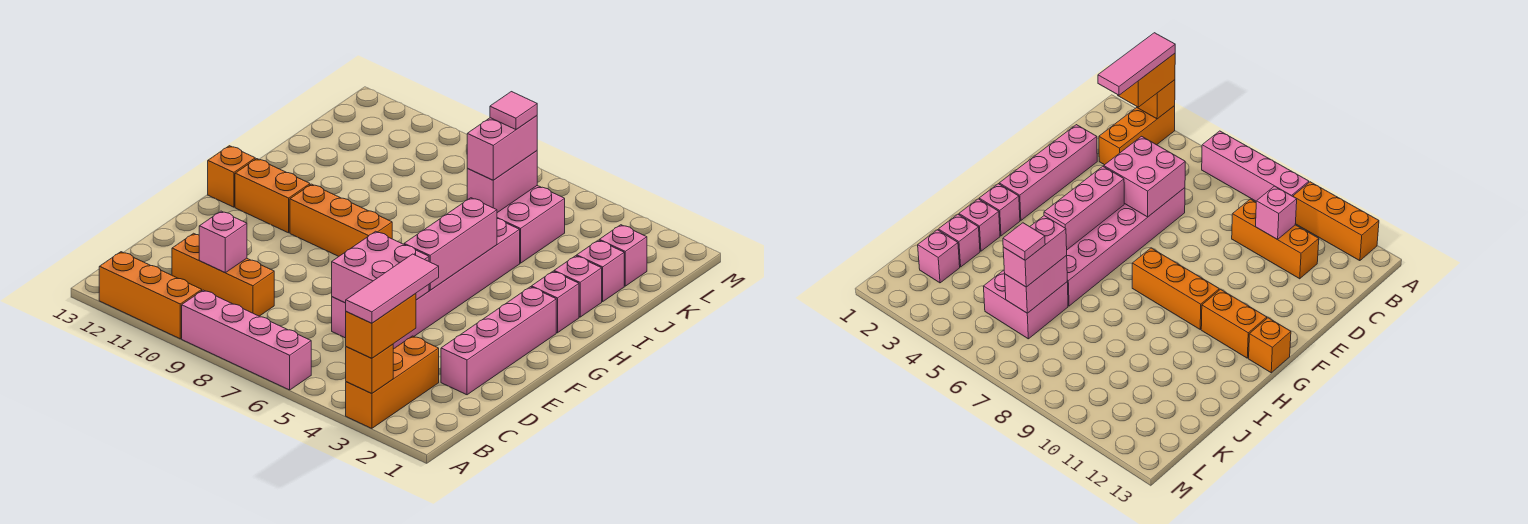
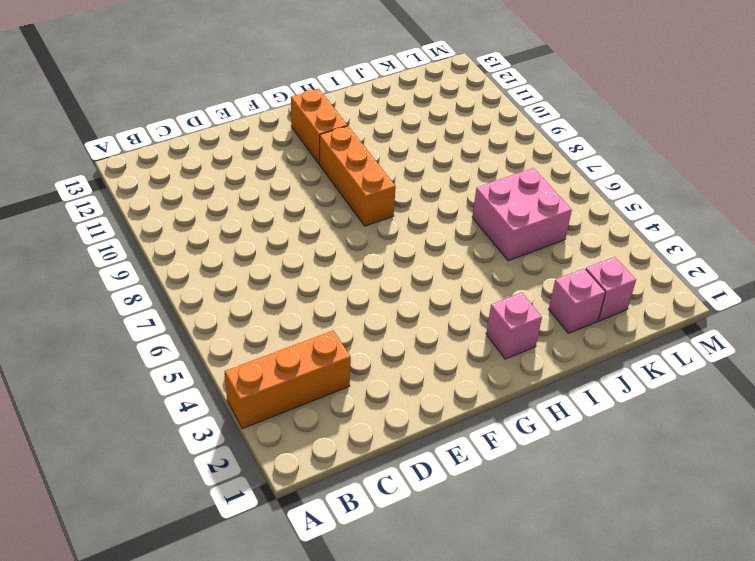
none -> pink brick A6:A9 level 1
none -> orange brick A10:A12 level 1
none -> orange brick C9:C11 level 1

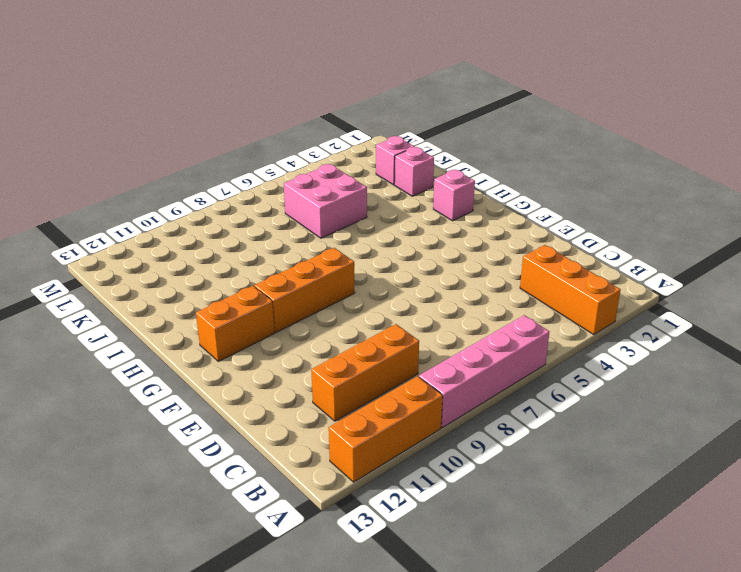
none -> pink brick D2:G2 level 1
none -> pink brick D5:I6 level 1
none -> orange brick G13 level 1

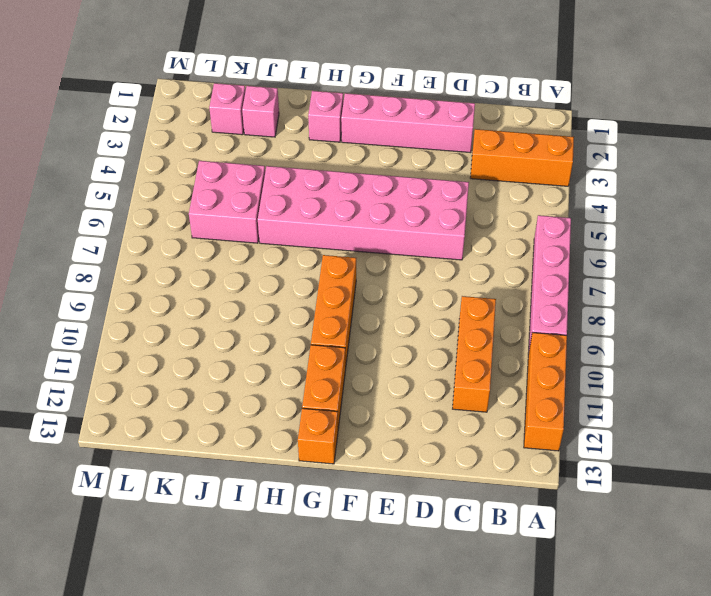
none -> pink brick I2 level 1
none -> orange brick A3 level 2
none -> pink brick C10 level 2

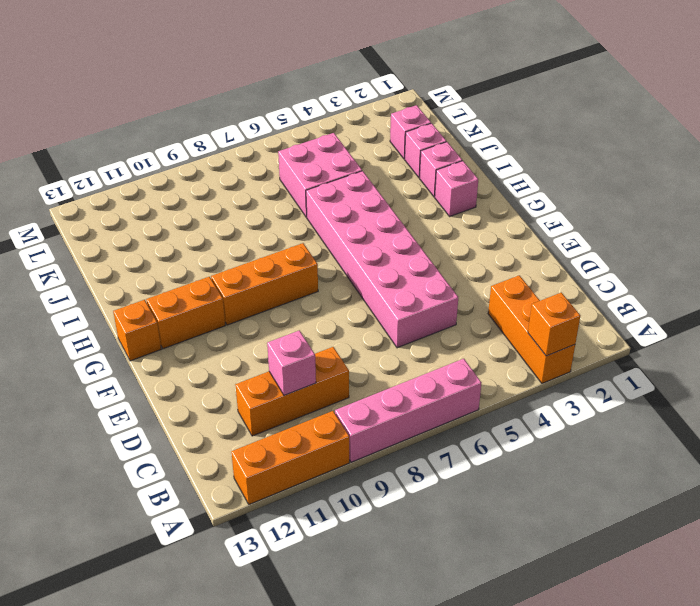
none -> pink brick D2:G2 level 1
none -> pink brick D5:E6 level 2
none -> pink brick F5:H5 level 2

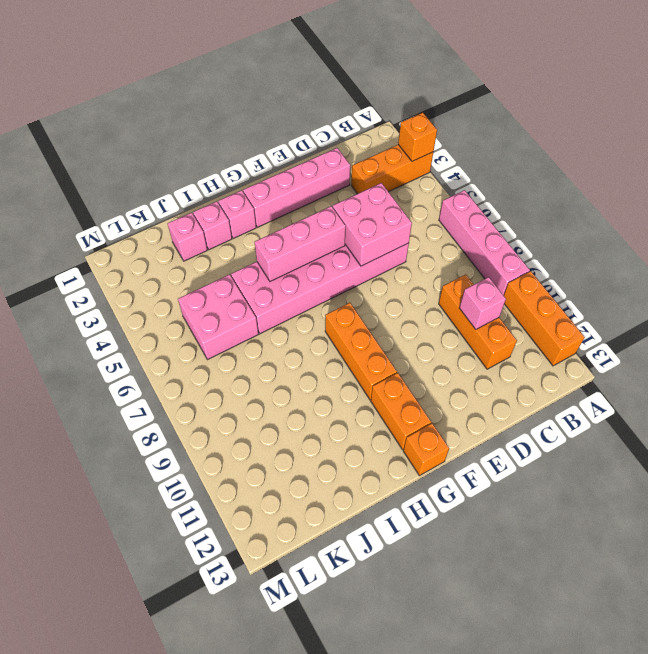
none -> pink brick K2 level 1
none -> pink brick J6:K6 level 2
none -> orange brick A3:B3 level 3

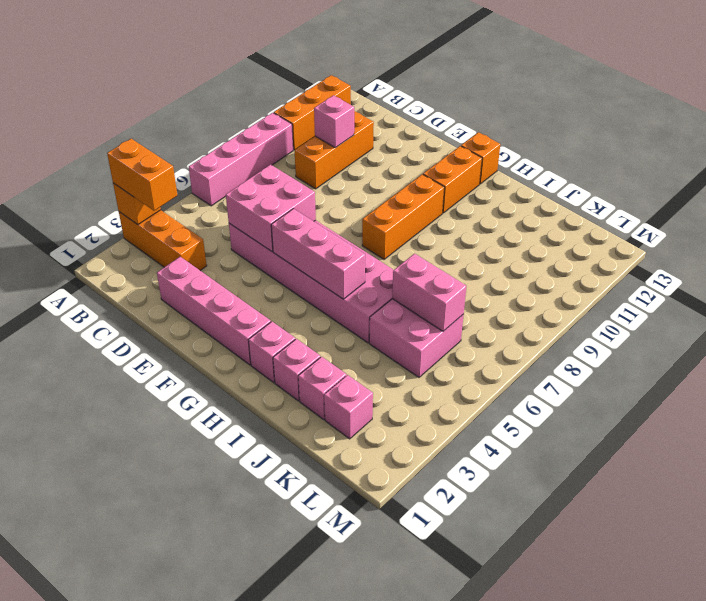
none -> pink brick J6:K6 level 3
none -> pink tile A3:C3 level 4
none -> pink tile K6 level 4

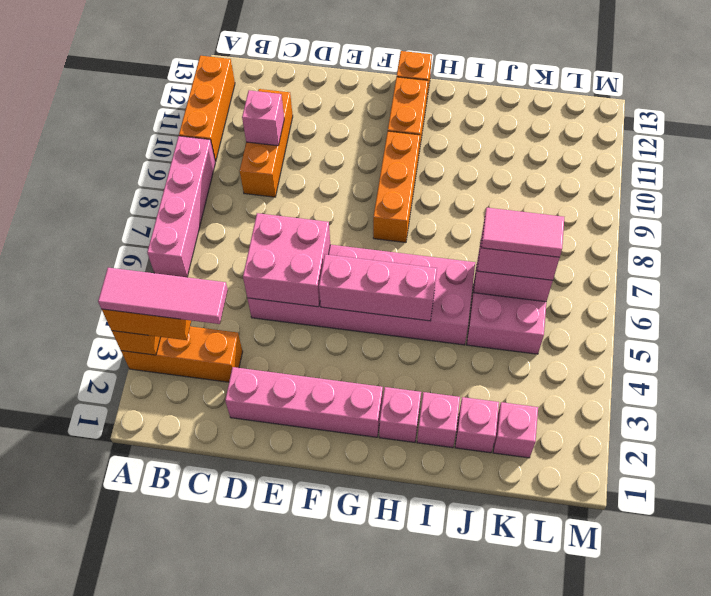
pink tile J6:K6 level 4 -> pink tile K6 level 4

